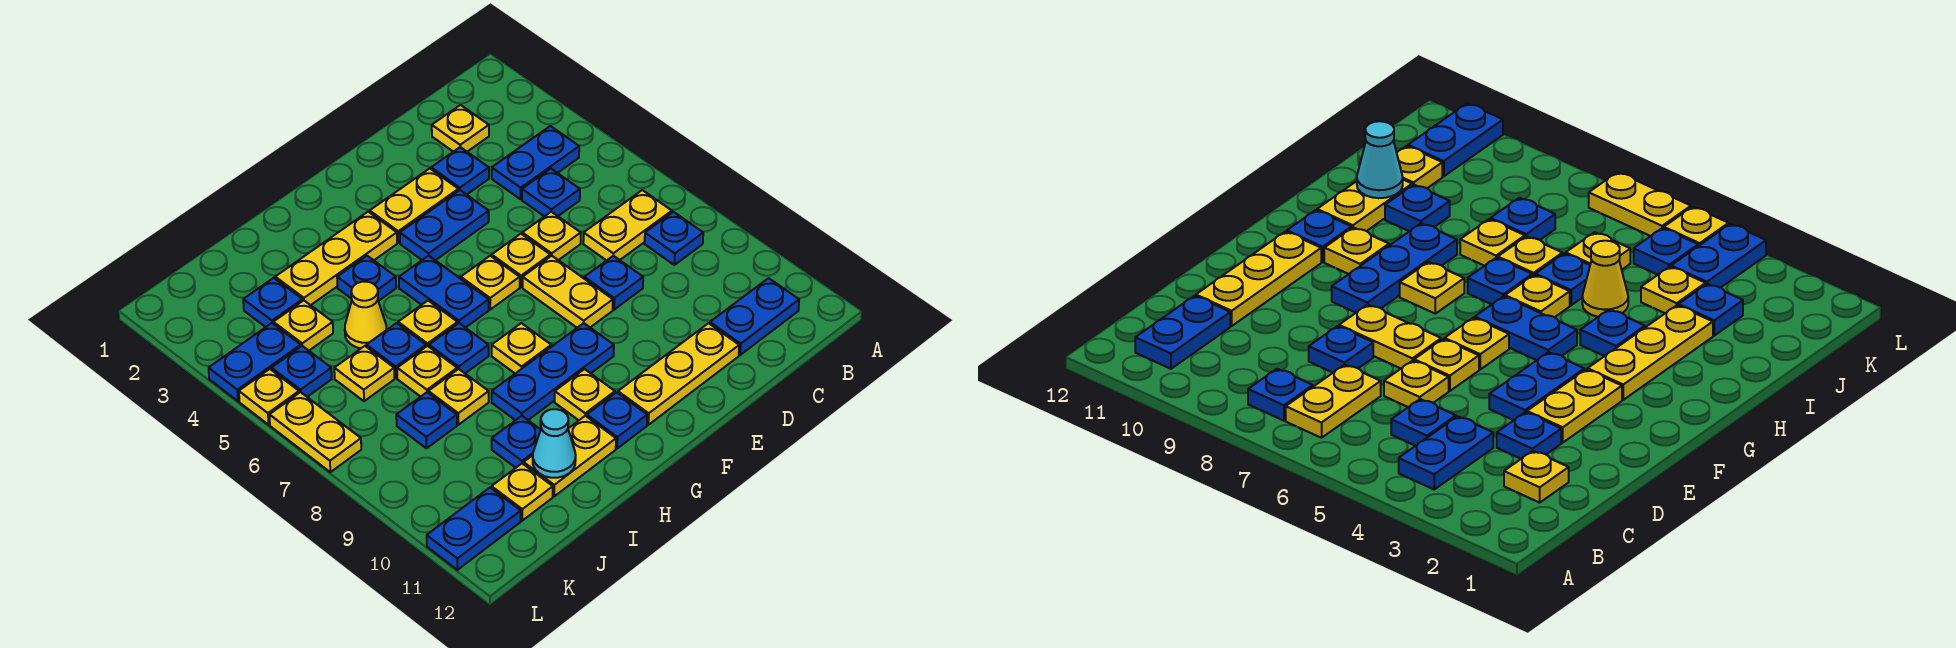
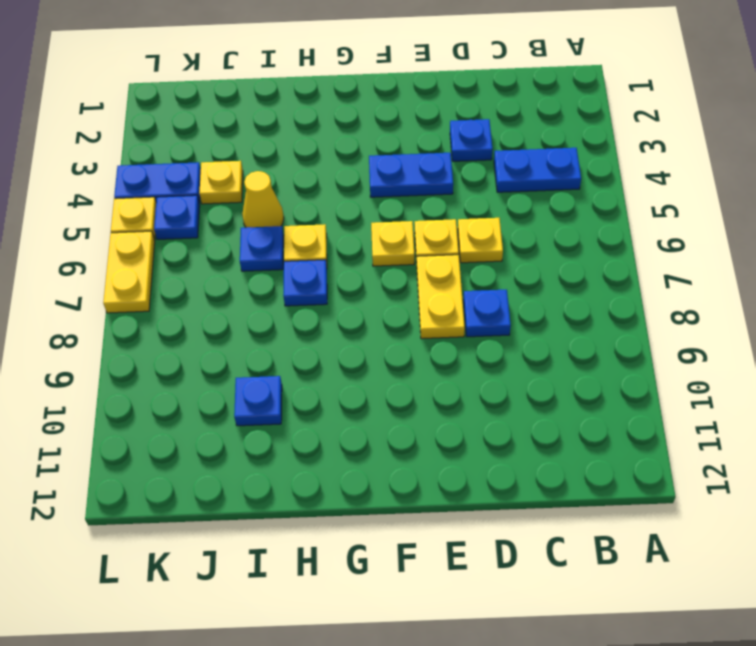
none -> yellow plate B7:C7 level 1
none -> blue plate B8 level 1
none -> blue plate B11:C11 level 1
none -> yellow plate C2 level 1

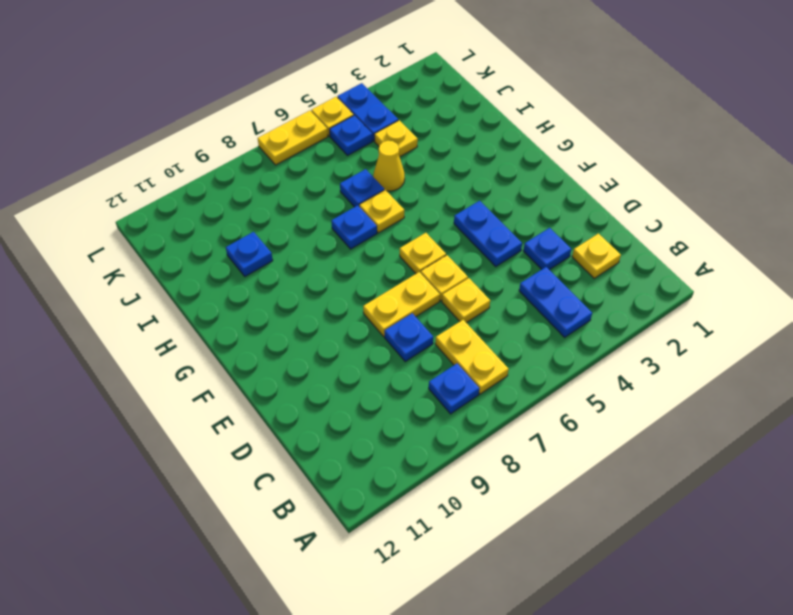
none -> blue plate B11:C11 level 1
none -> blue plate C5 level 1
none -> yellow plate D11:F11 level 1
none -> yellow plate E3:F3 level 1

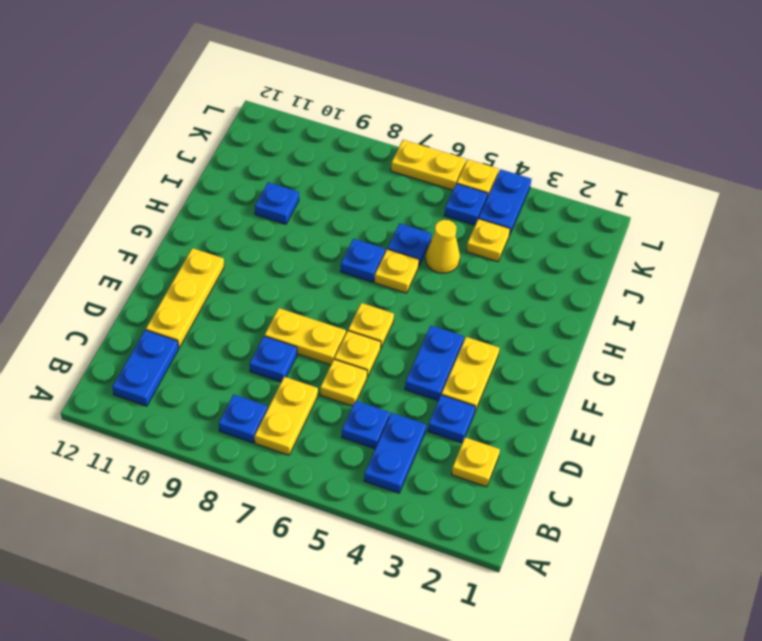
none -> blue plate F9:H9 level 1
none -> yellow plate G3:I3 level 1
none -> blue plate G5:G6 level 1
none -> yellow plate G8 level 1

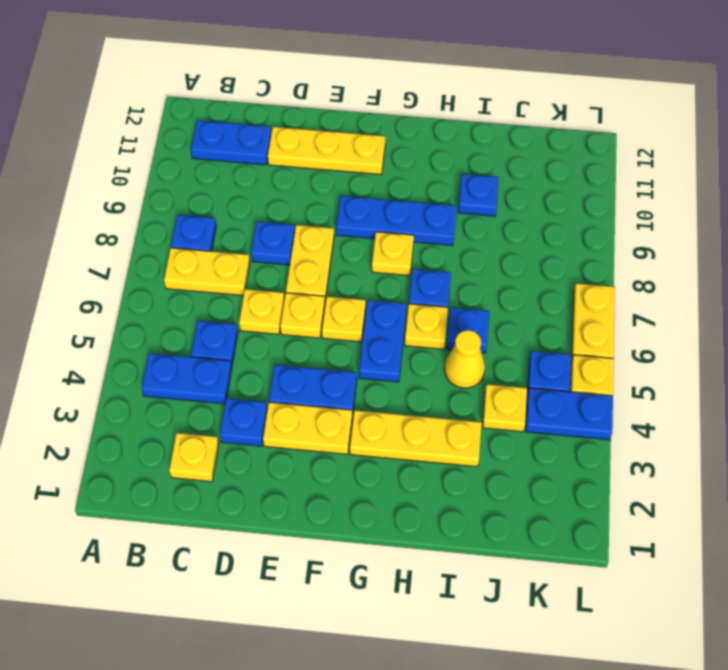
none -> yellow plate G10 level 1
none -> blue plate G11 level 1
none -> blue plate H4 level 1
none -> yellow plate H11:I11 level 1

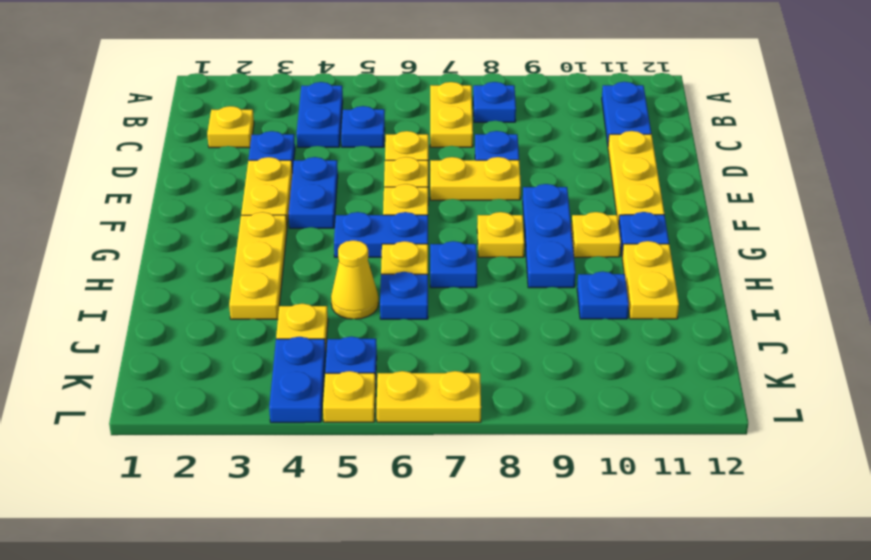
none -> blue plate H4 level 1
none -> yellow plate I7 level 1
none -> yellow plate I8 level 1
none -> blue plate J3 level 1

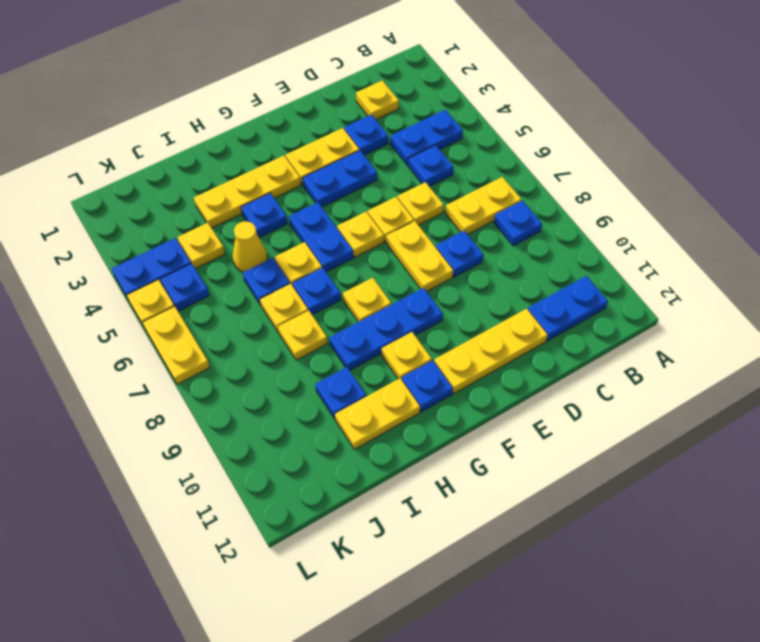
none -> blue plate J3 level 1
none -> yellow plate J6 level 1
none -> blue plate J8 level 1
none -> yellow plate J11 level 1

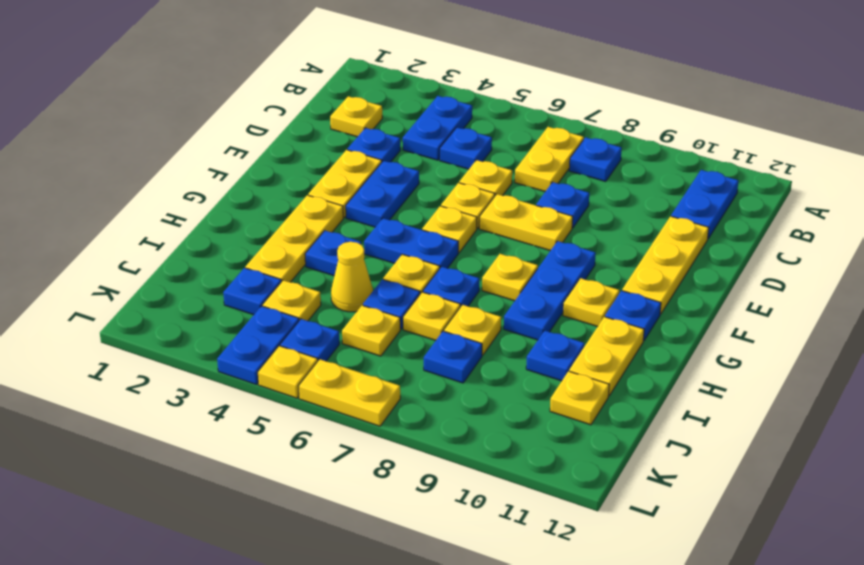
none -> blue plate K11:L11 level 1
none -> cyan cone I11 level 2

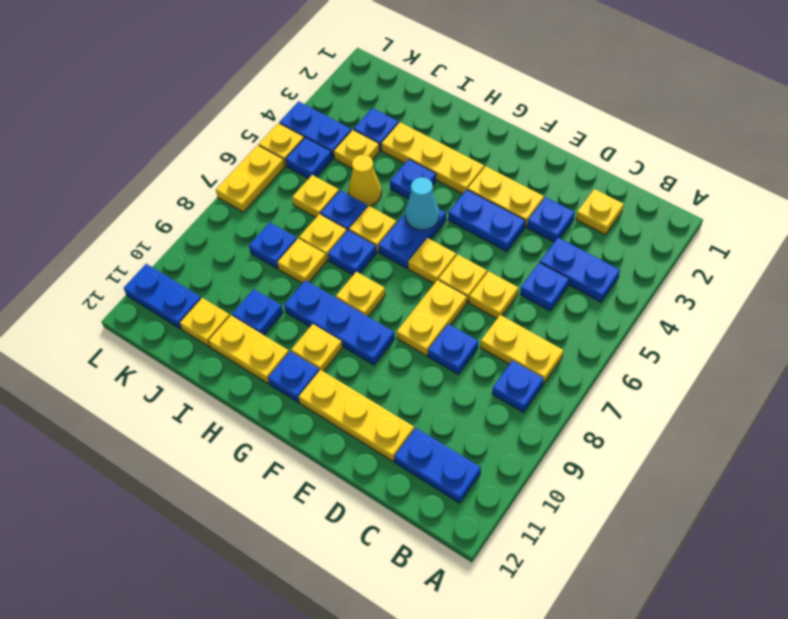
cyan cone G5 level 2 -> cyan cone I11 level 2

